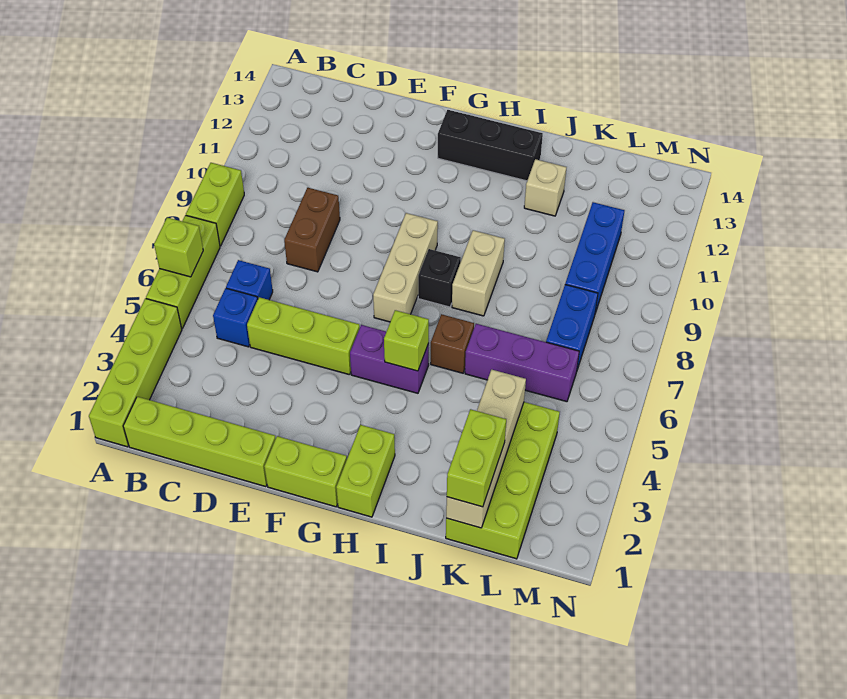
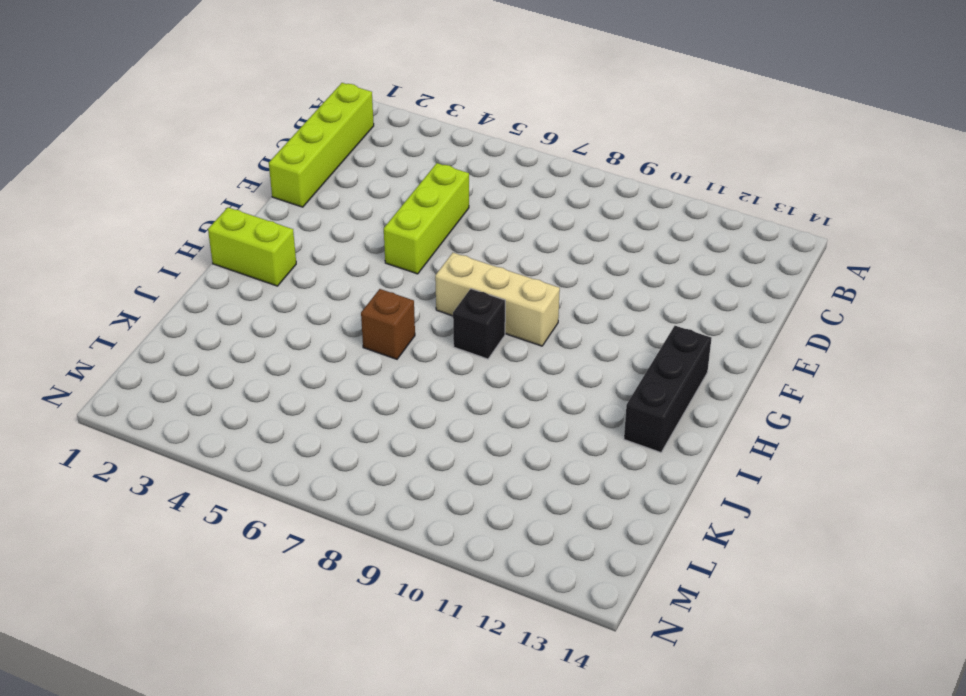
none -> lime brick A1:A4 level 1
none -> lime brick A5:A7 level 1
none -> lime brick A8:A9 level 1

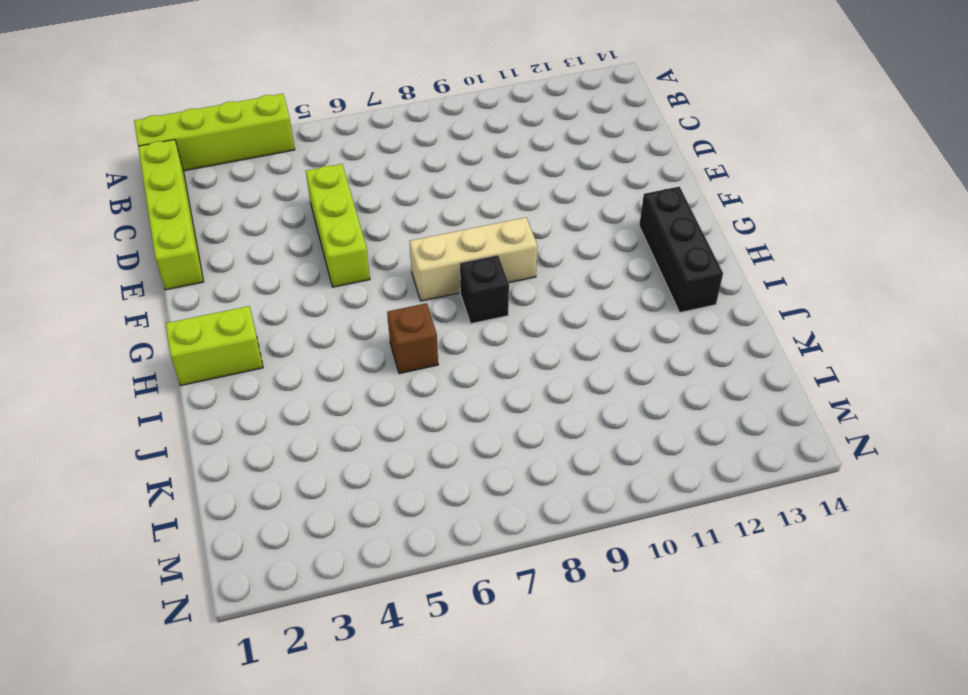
none -> lime brick A5:A7 level 1
none -> lime brick A8:A9 level 1
none -> blue brick C5 level 1

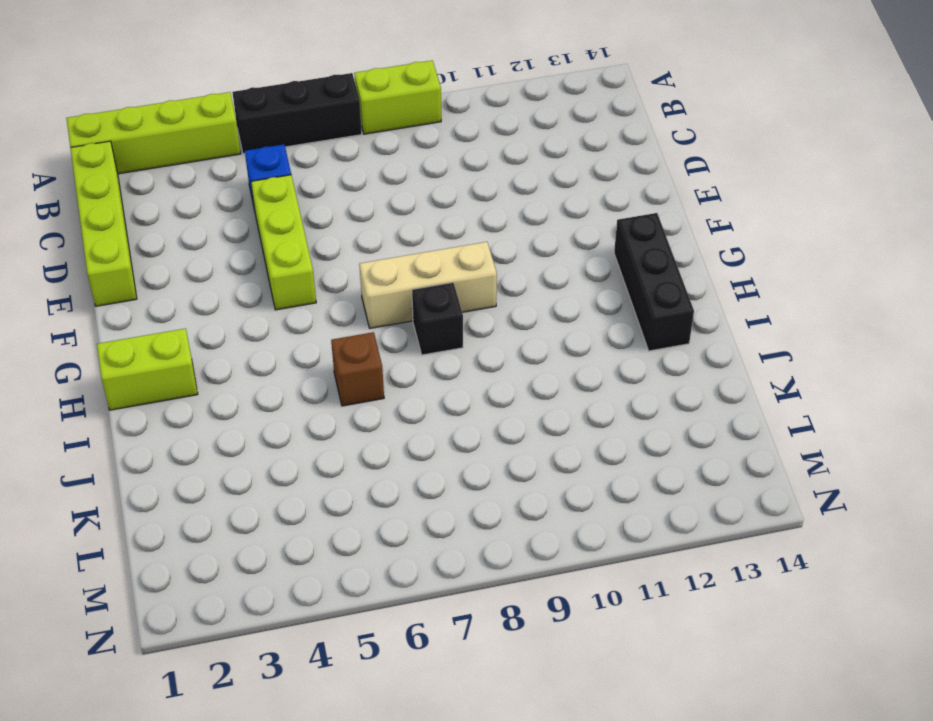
black brick A5:A7 level 1 -> lime brick A5:A7 level 1
none -> blue brick C6 level 1
none -> brown brick D8:D9 level 1
none -> lime brick F1:G1 level 1

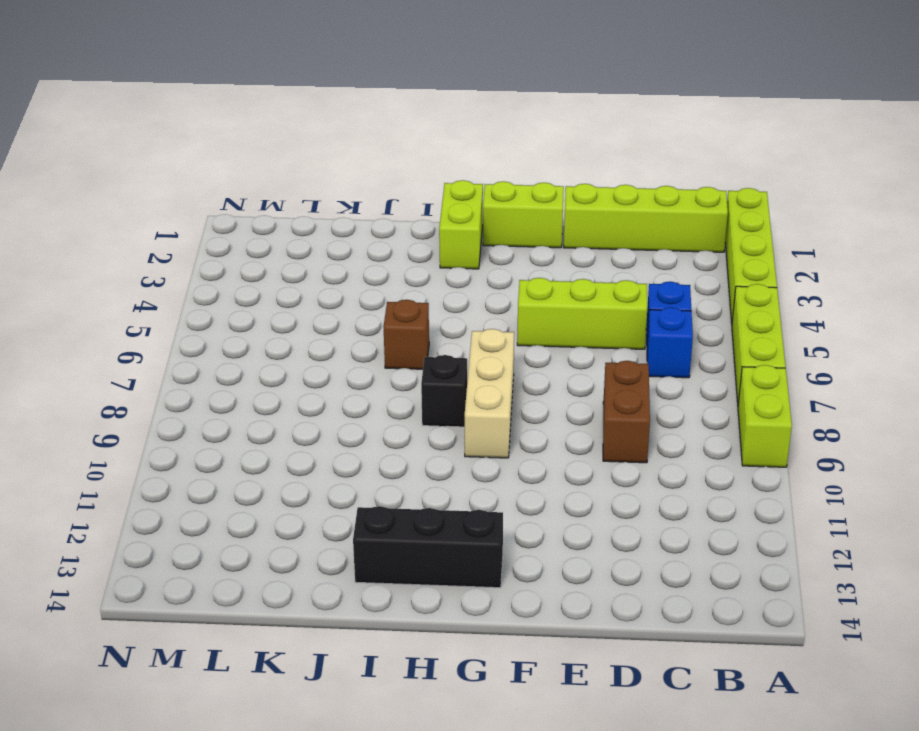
none -> purple brick G5:H5 level 1
none -> tan brick I8:I9 level 1
none -> purple brick J6:L6 level 1

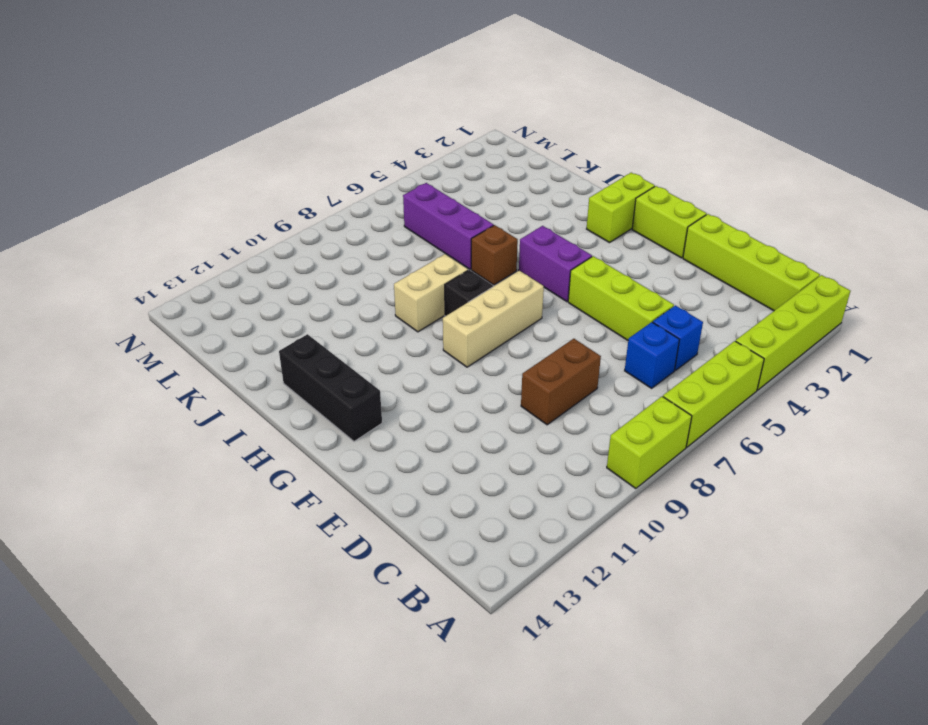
none -> tan brick J12 level 1
none -> lime brick K1:L4 level 1
none -> blue brick L7:L8 level 1

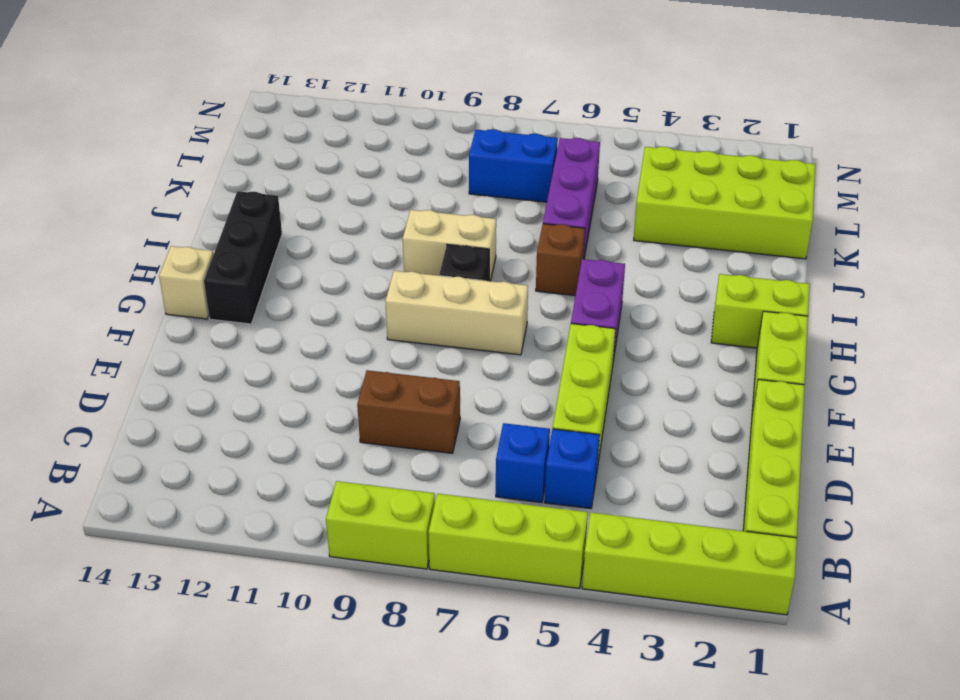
tan brick G14 level 1 -> tan brick J12 level 1
none -> blue brick L9:L11 level 1
none -> lime brick A6 level 2
none -> lime brick H5 level 2

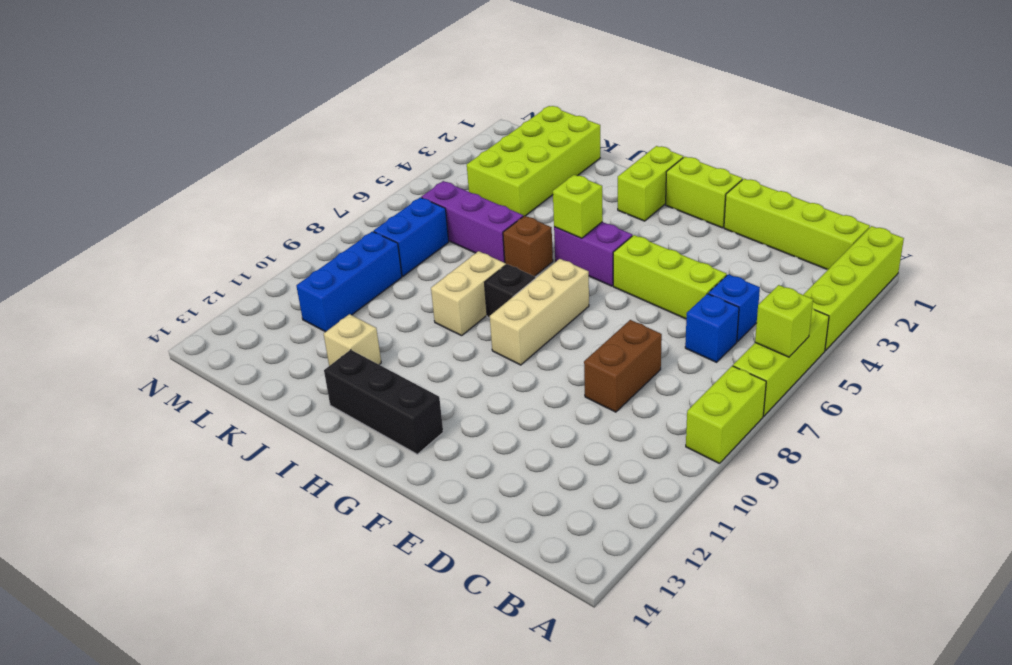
none -> tan brick K1:K4 level 2
none -> lime brick K1:K2 level 3

